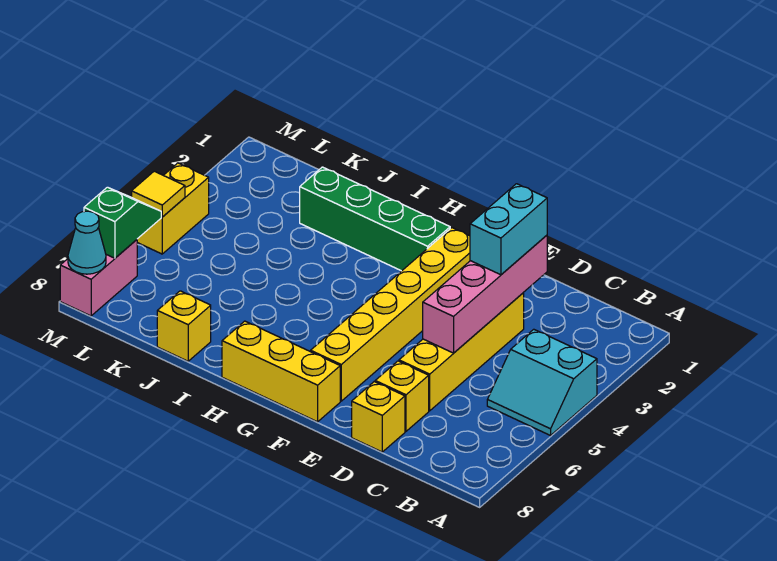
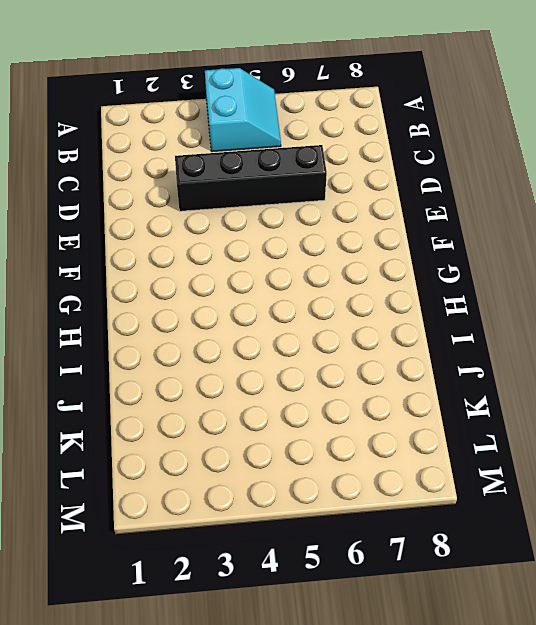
black brick D3:D6 level 1 -> yellow brick D3:D6 level 1
none -> yellow brick D7 level 1
none -> yellow brick D8 level 1
none -> yellow brick F2:F7 level 1

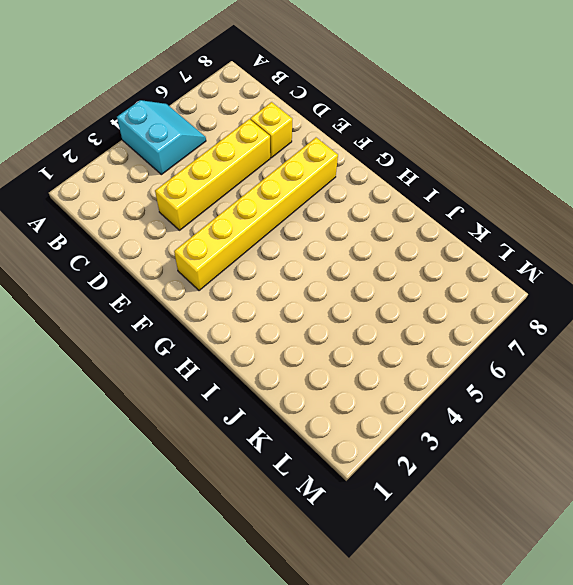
none -> yellow brick D8 level 1
none -> yellow brick F8:H8 level 1
none -> green brick G2:J2 level 1

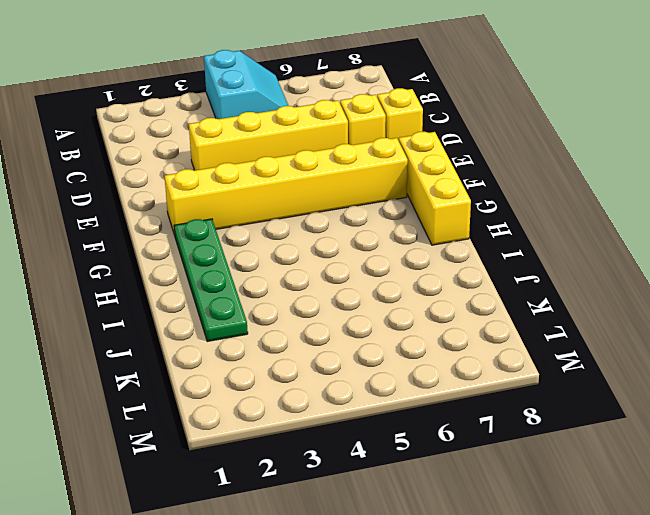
green plate G2:J2 level 1 -> green brick G2:J2 level 1
none -> yellow brick J8 level 1
none -> yellow brick M4:M5 level 1
none -> pink brick M7:M8 level 1

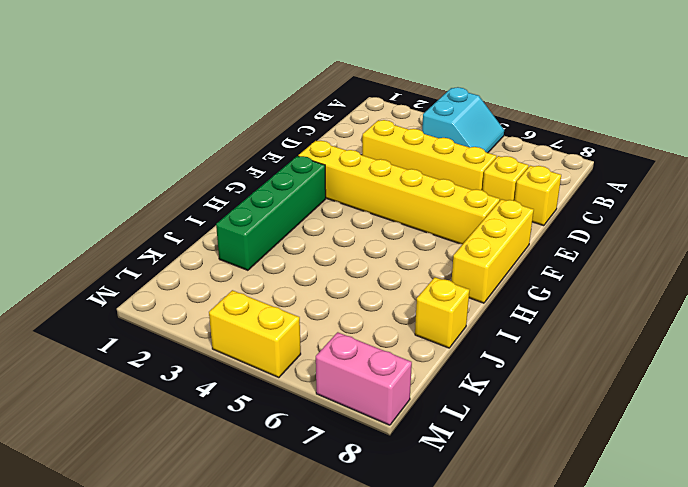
none -> pink brick D2:D5 level 2
none -> yellow tile M5 level 2
none -> green slope M6:M7 level 2 top 7

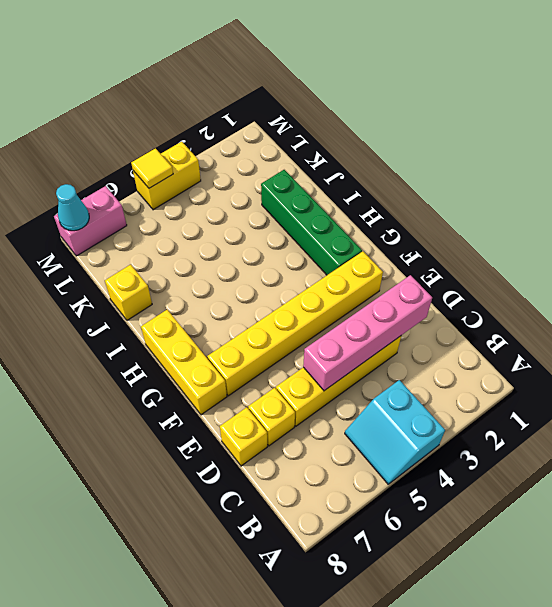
none -> green slope M6:M7 level 2 top 7
none -> cyan brick D2:D3 level 3

